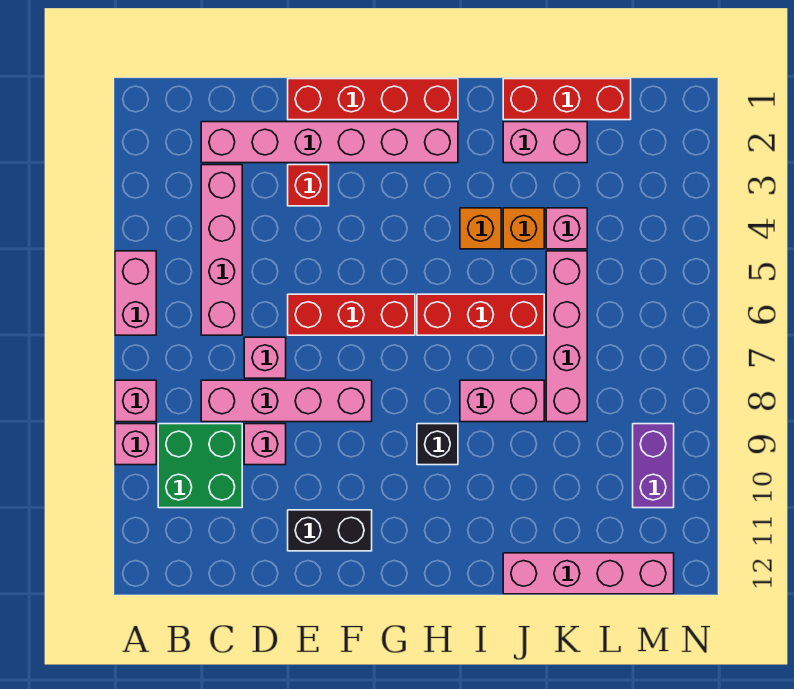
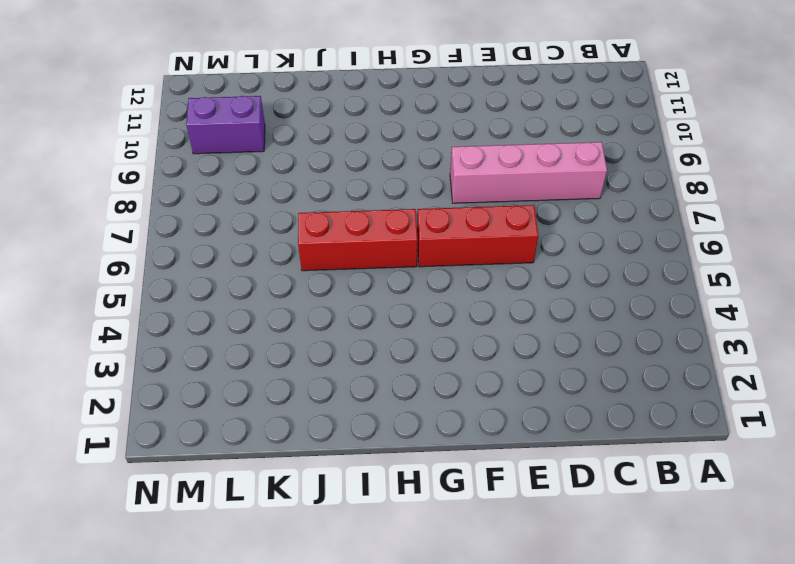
purple brick L10:M10 level 1 -> purple brick M9:M10 level 1
none -> pink brick A5:A6 level 1
none -> pink brick A8 level 1
none -> pink brick A9 level 1

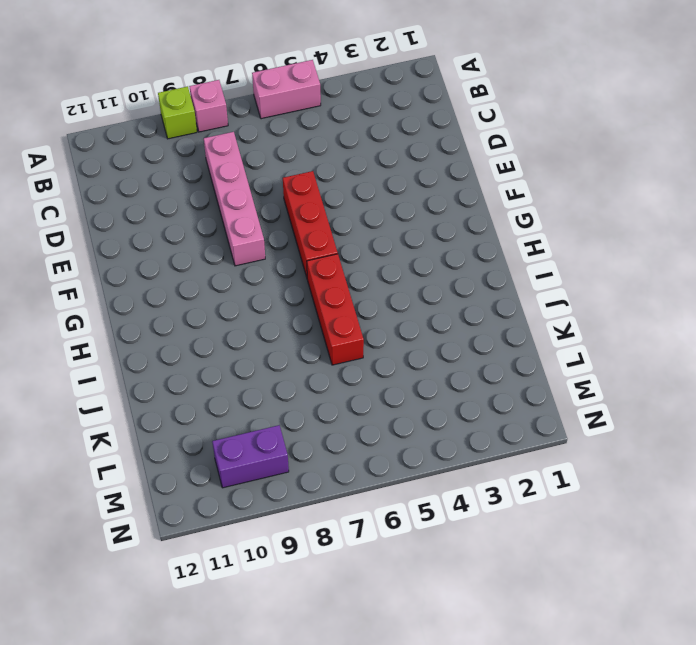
lime brick A9 level 1 -> pink brick A9 level 1
none -> green brick B9:C10 level 1
none -> pink brick C2:H2 level 1
none -> pink brick C3:C6 level 1

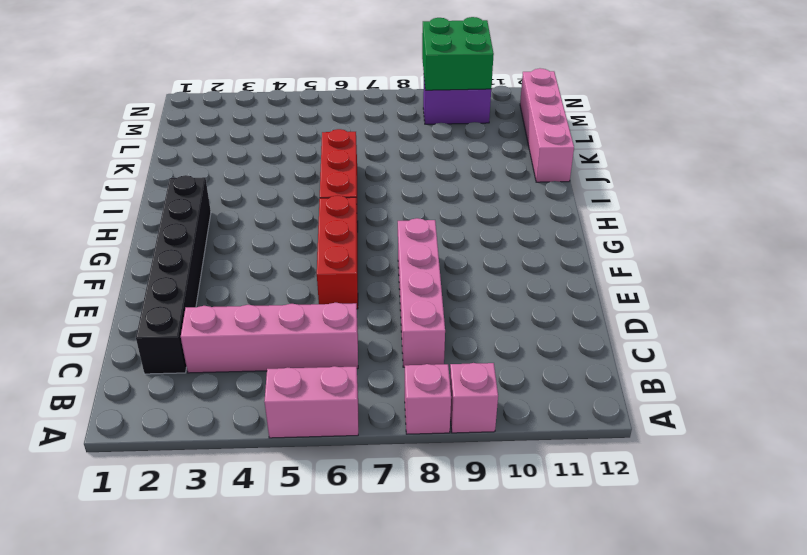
black brick C2:H2 level 1 -> pink brick C2:H2 level 1
green brick M9:N10 level 2 -> green brick B9:C10 level 1
none -> pink brick D7 level 1
none -> pink brick D9 level 1
none -> red brick E1:H1 level 1

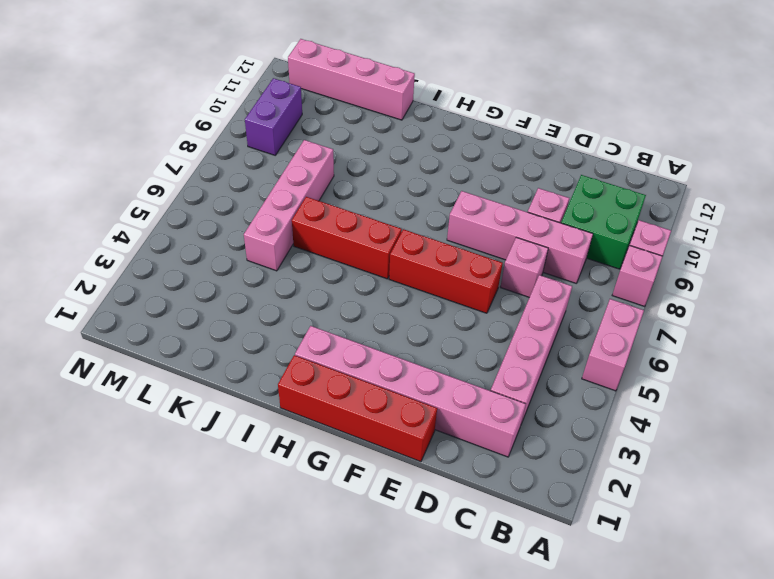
none -> red brick E3 level 1
none -> black brick E11:F11 level 1
none -> black brick H9 level 1

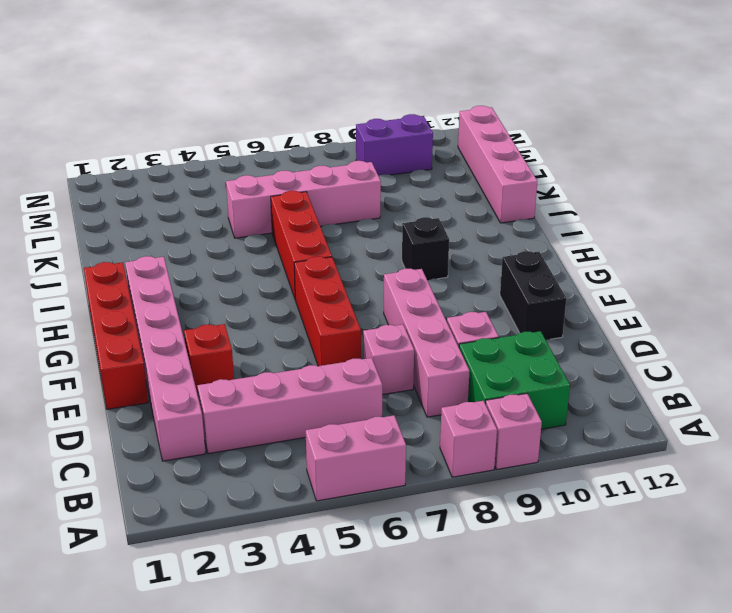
none -> orange brick I4 level 1
none -> pink brick I8:J8 level 1
none -> red brick J1:L1 level 1

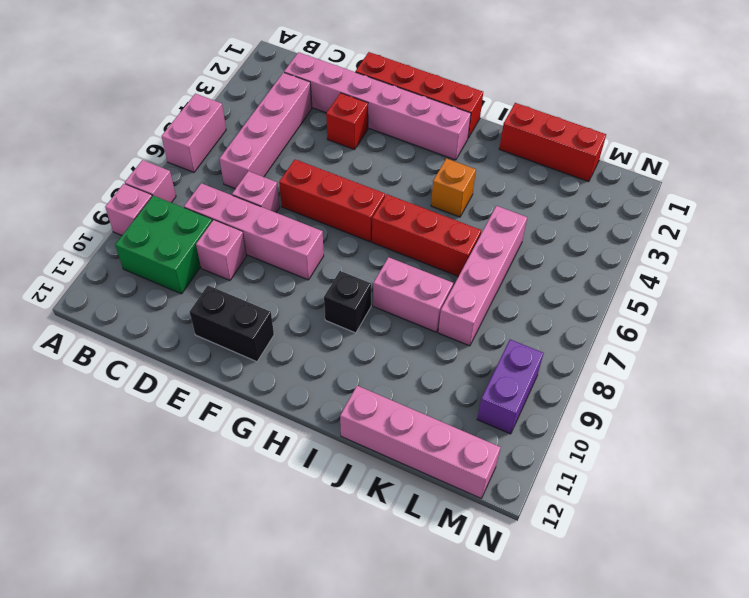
none -> pink brick J2:K2 level 1
none -> orange brick J4 level 1
none -> pink brick K4 level 1

